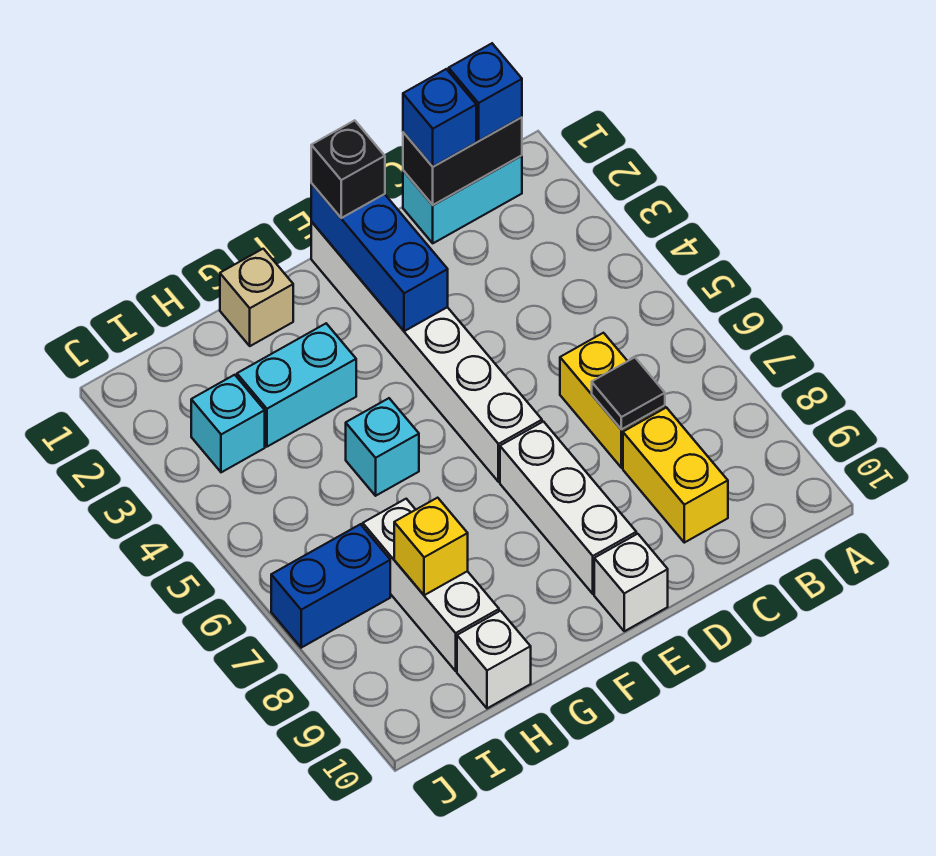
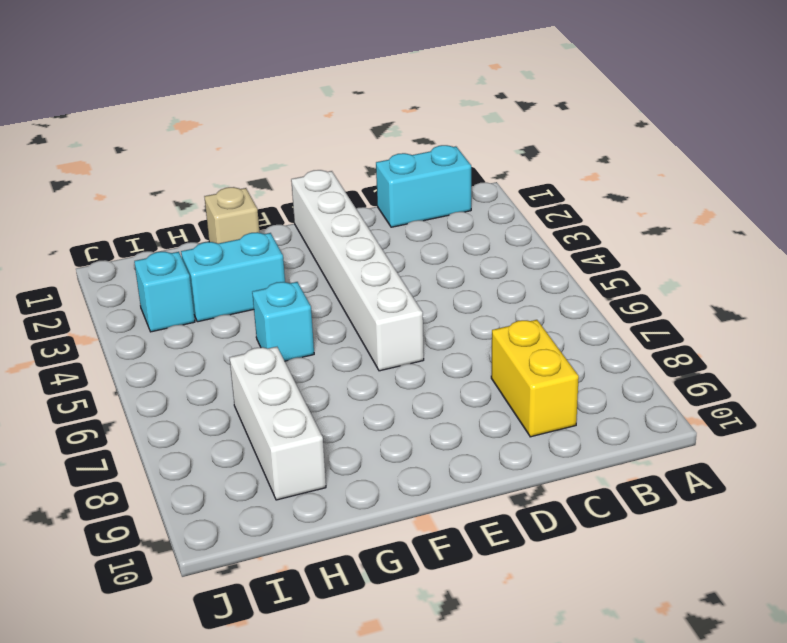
none -> yellow brick C6:C7 level 1
none -> white brick E7:E9 level 1
none -> white brick E10 level 1

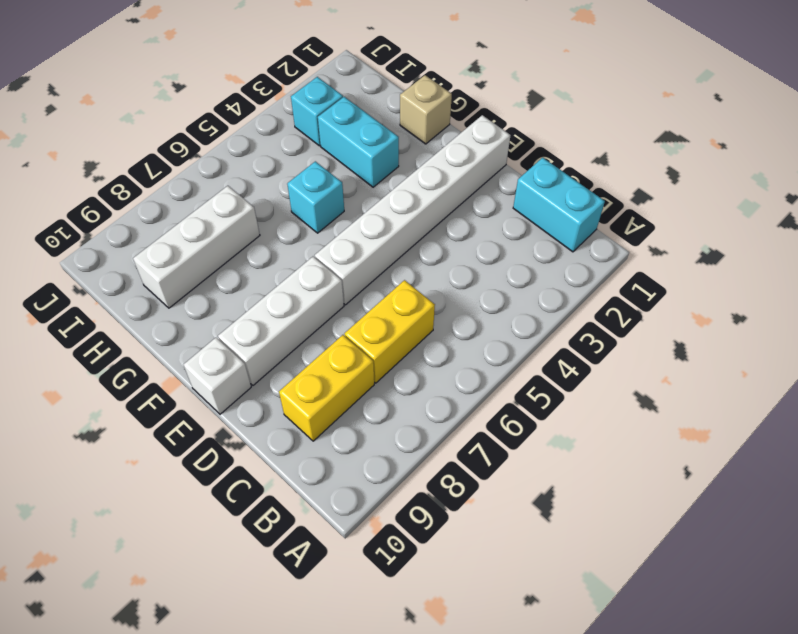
none -> white brick H10 level 1
none -> blue brick I7:J7 level 1
none -> black brick B1:C1 level 2

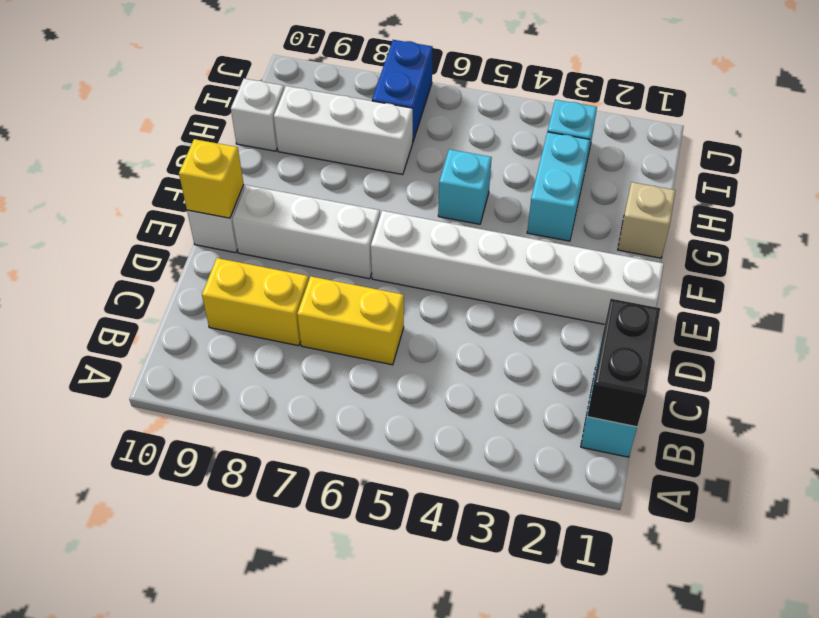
yellow brick E10 level 2 -> yellow brick H8 level 2
none -> black tile C7 level 2
none -> blue brick E1:E3 level 2
none -> blue brick B1 level 3

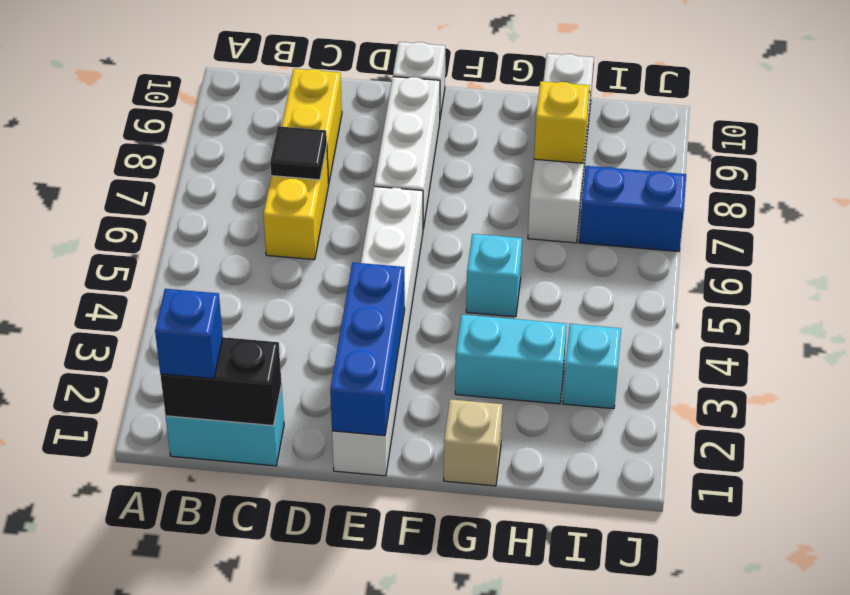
none -> blue brick C1 level 3
none -> black brick E1 level 3

